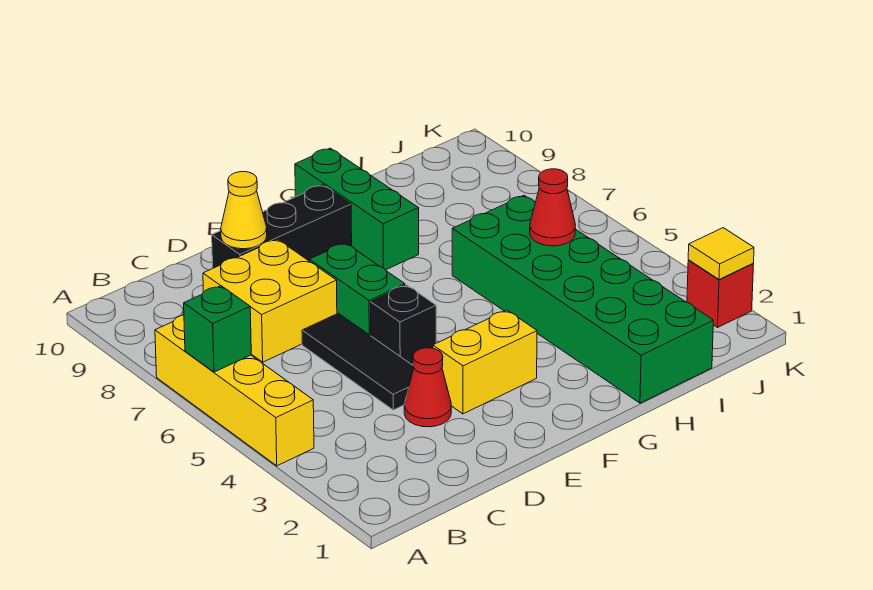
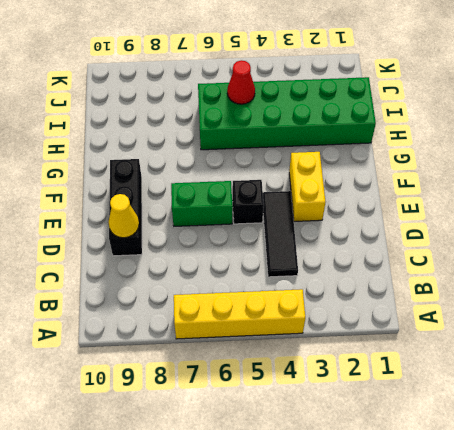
black tile C4:E4 level 1 -> black tile D4:D6 level 1
none -> yellow brick C7:D8 level 1
none -> red cone D3 level 1
none -> green brick G8:G10 level 1

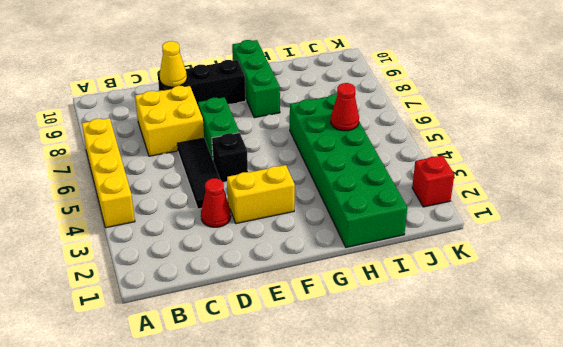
none -> green brick A6 level 2
none -> yellow tile K2 level 2

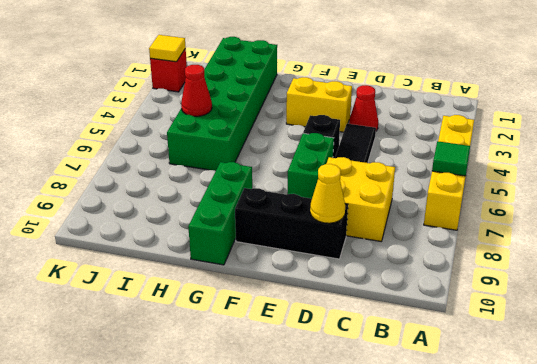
green tile A6 level 2 -> green brick A6 level 2

